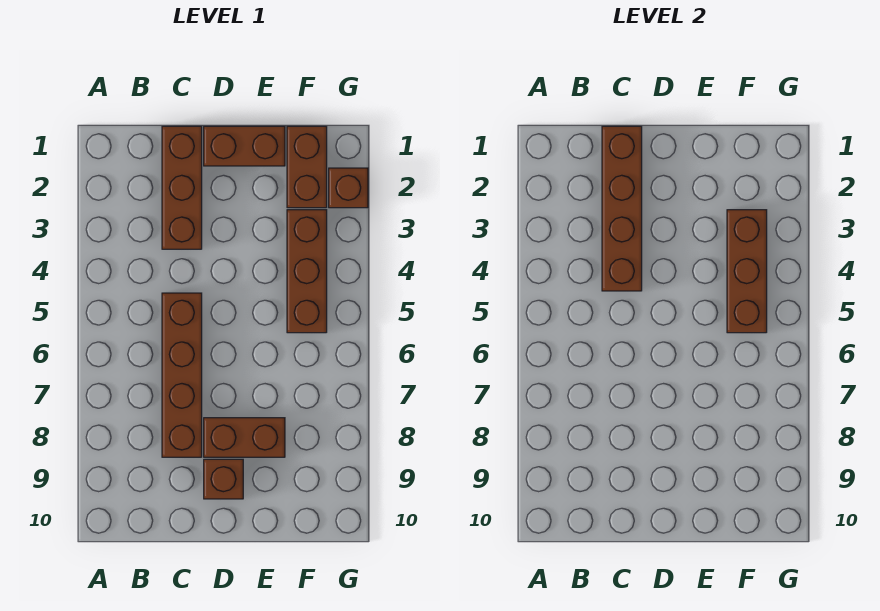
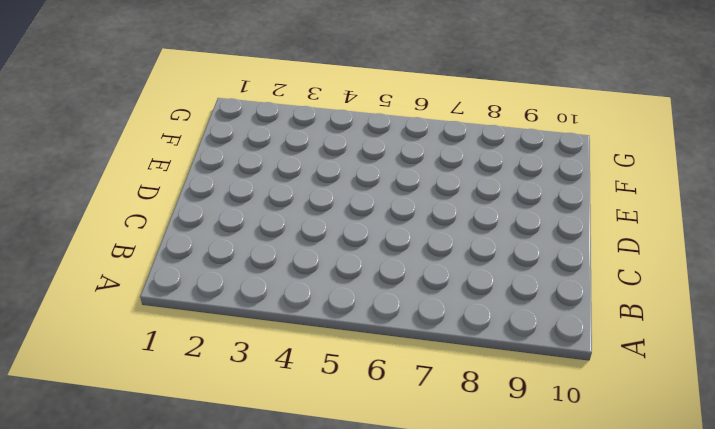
none -> brown brick C1:C3 level 1
none -> brown brick C5:C8 level 1

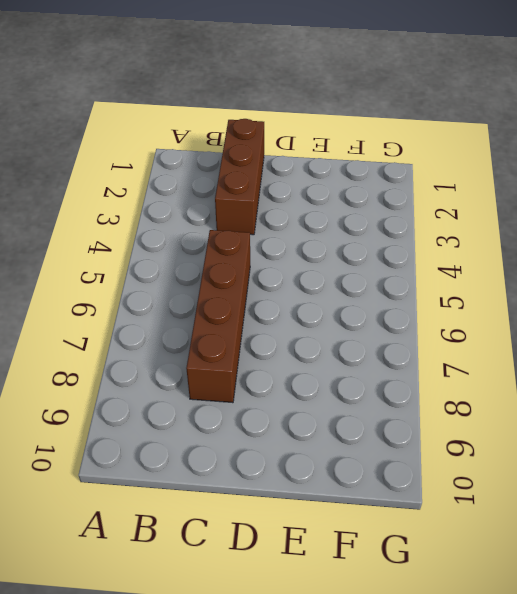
none -> brown brick D1:E1 level 1
none -> brown brick D8:E8 level 1

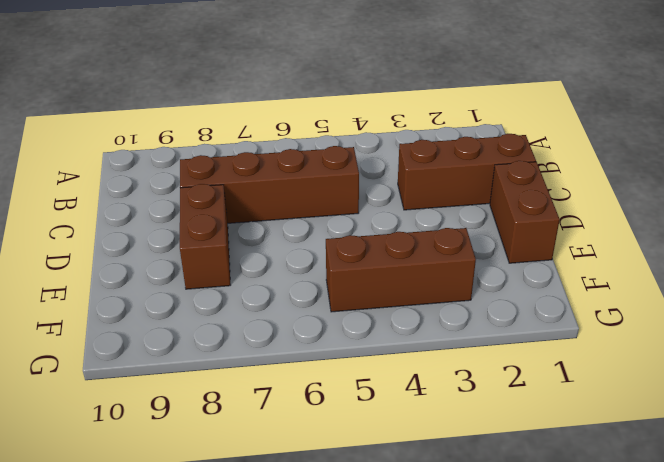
none -> brown brick D9 level 1
none -> brown brick F1:F2 level 1

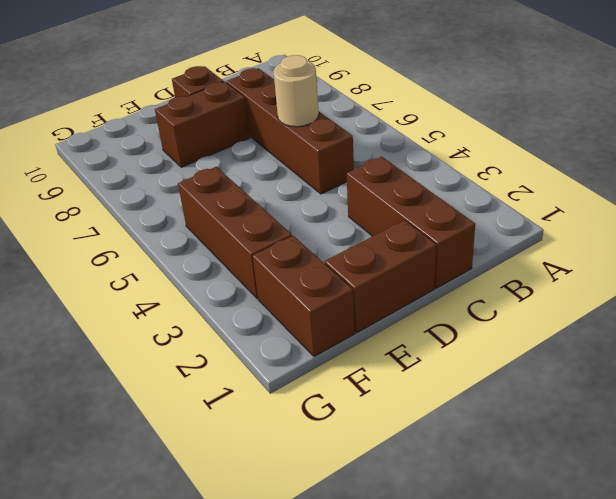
tan round brick C6 level 2 -> none
none -> brown brick G2 level 1
none -> brown brick C1:C4 level 2

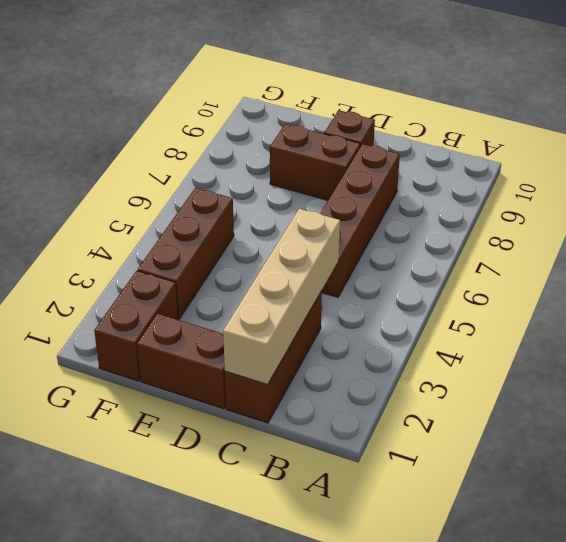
tan brick C1:C4 level 2 -> brown brick C1:C4 level 2
none -> brown brick G2 level 1
none -> brown brick F3:F5 level 2

